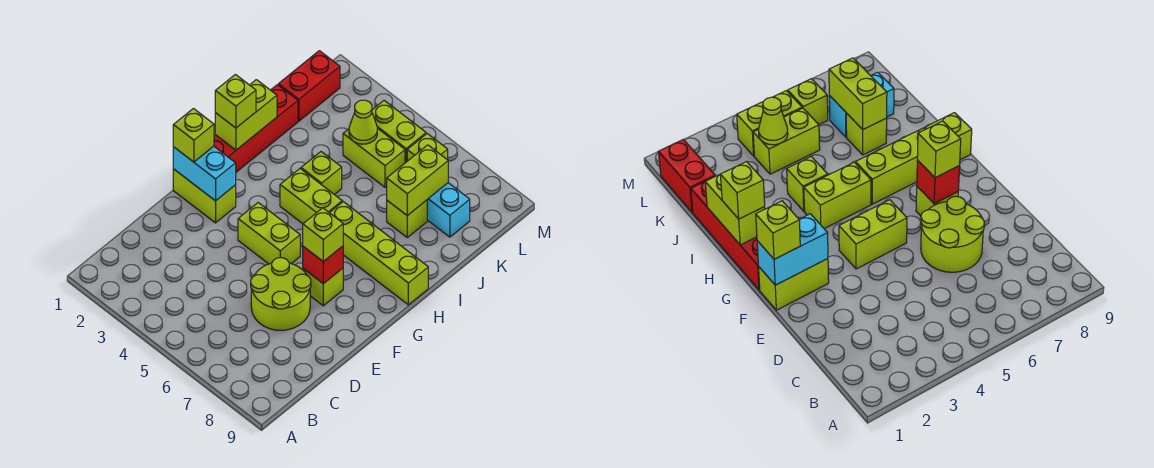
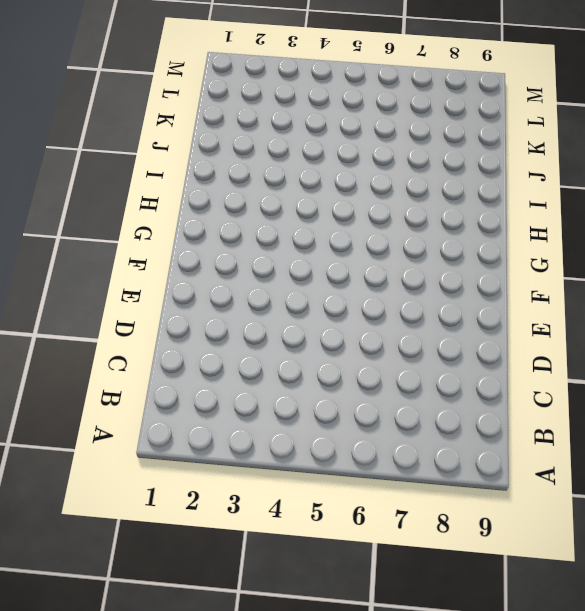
none -> lime round brick D6:E7 level 1
none -> lime brick F1:F2 level 1
none -> lime brick F4:F5 level 1

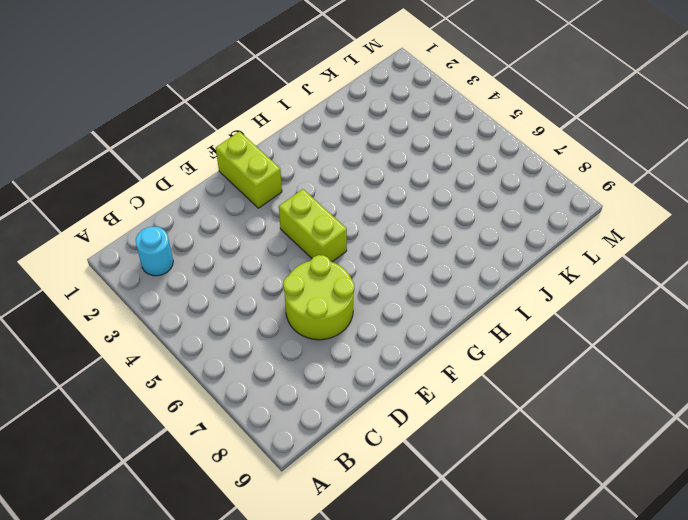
cyan round brick B2 level 1 -> none
none -> lime brick F7 level 1
none -> red brick G1:J1 level 1
none -> lime brick H4:H5 level 1

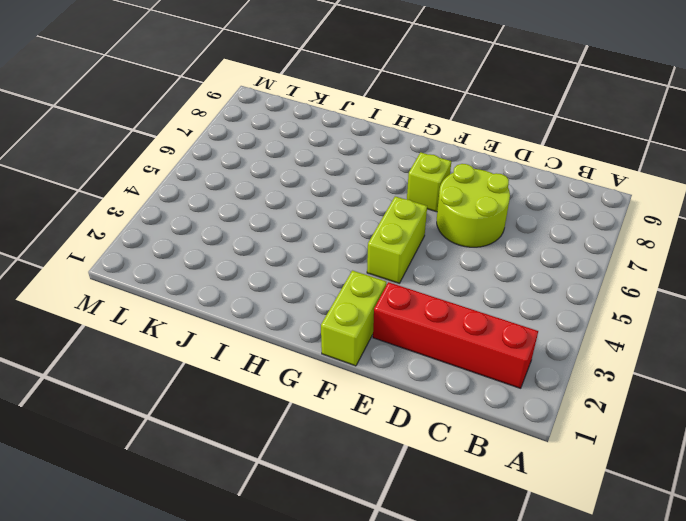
red brick B2:E2 level 1 -> red brick G1:J1 level 1
none -> lime brick H4:H5 level 1
none -> lime brick H6:H9 level 1
none -> lime brick I4 level 1

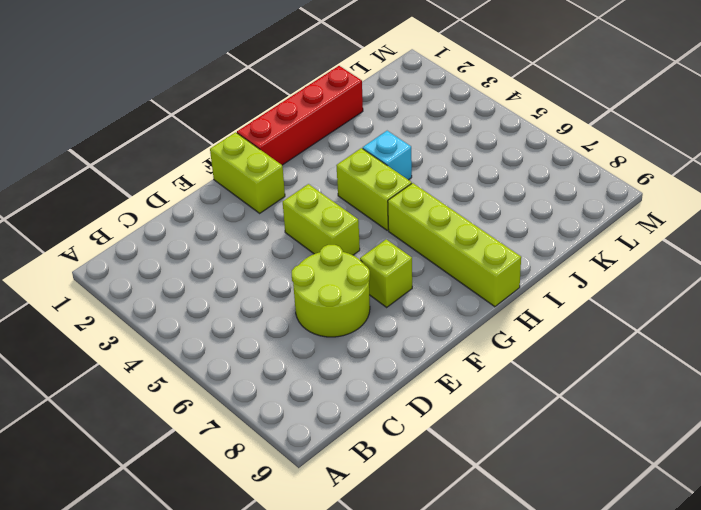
cyan brick I4 level 1 -> lime brick I4 level 1
none -> lime brick J7 level 1
none -> red brick K1:L1 level 1
none -> lime brick K4:K5 level 1

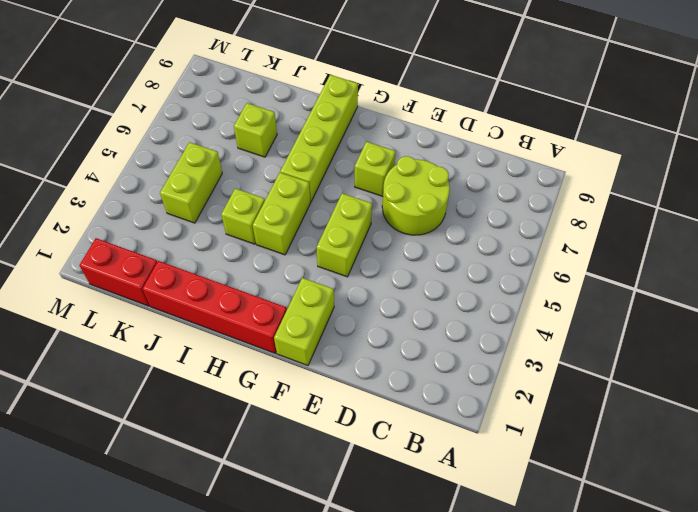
none -> cyan brick K7:K8 level 1
none -> lime brick L4:L5 level 1
none -> lime brick L6 level 1

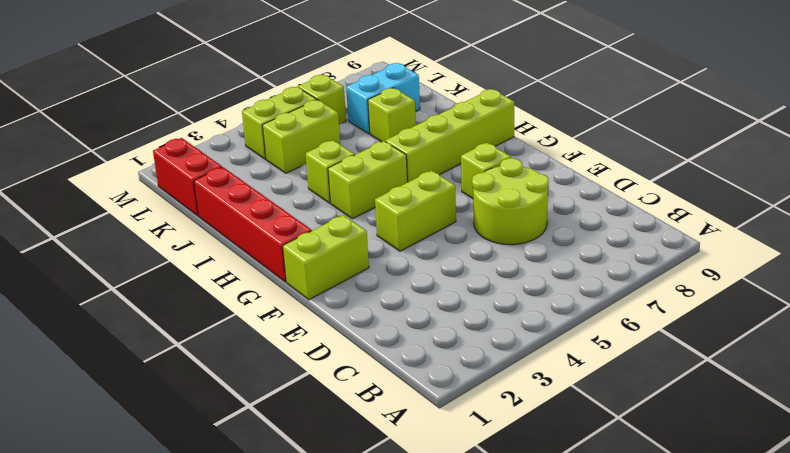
none -> cyan brick F1:F2 level 2
none -> red brick F7 level 2
none -> lime brick H1:I1 level 2

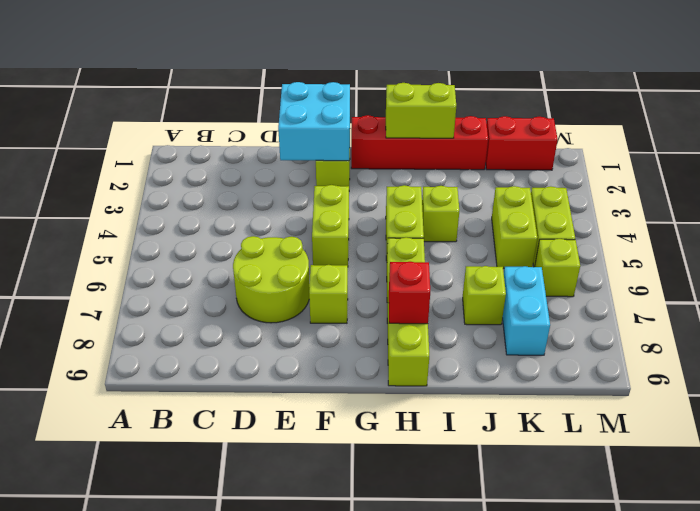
cyan brick E1:F2 level 2 -> cyan brick F1:F2 level 2
red brick H8 level 2 -> red brick F7 level 2
none -> lime brick J7:K7 level 2
none -> lime cone K4 level 2
none -> lime brick F1 level 3

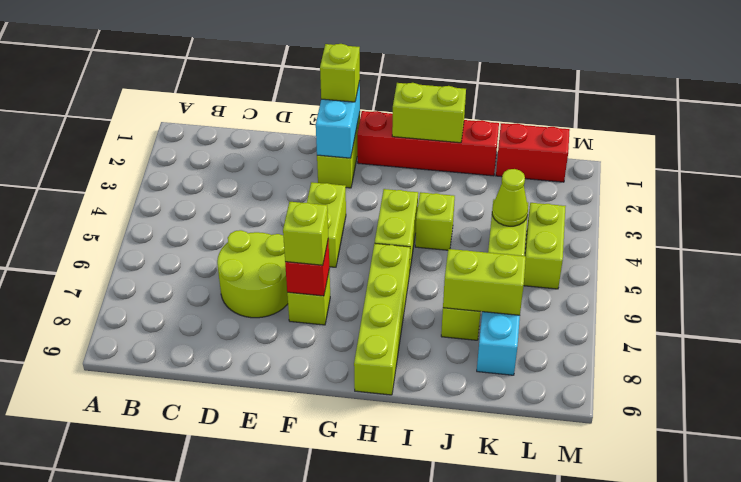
none -> lime brick L6 level 1
none -> lime brick H1 level 3

